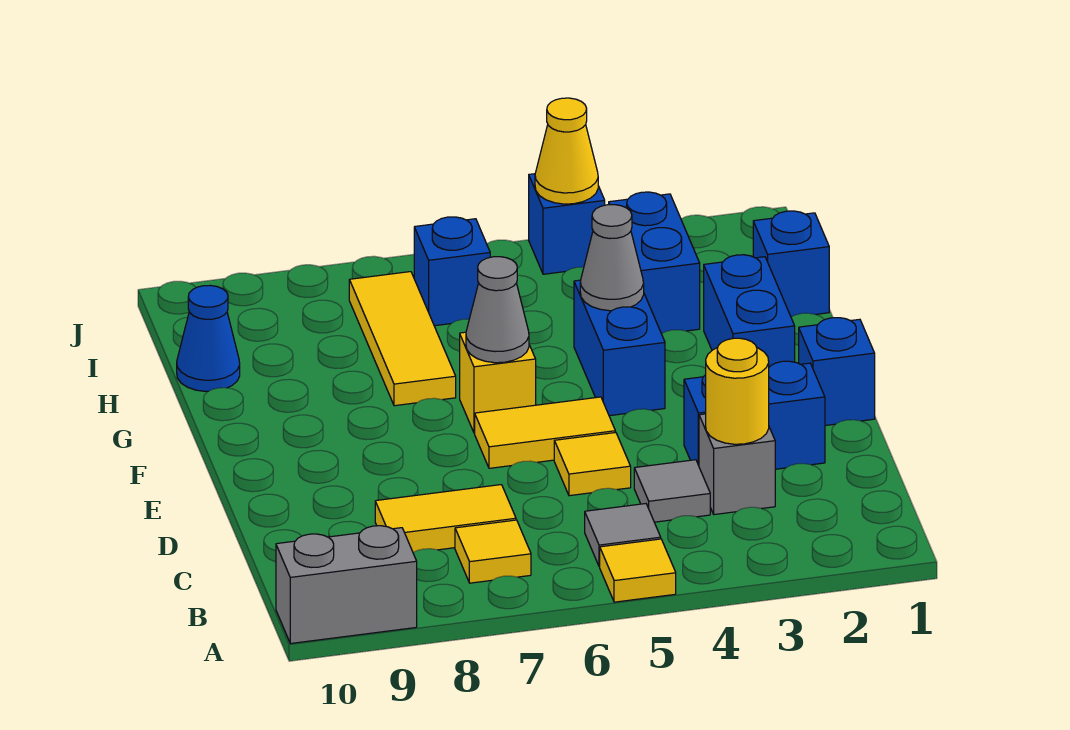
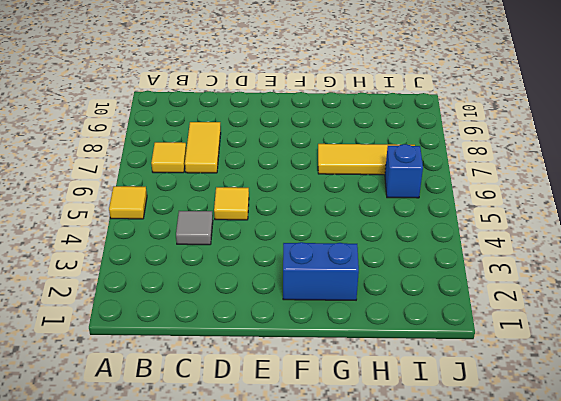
none -> grey brick A9:A10 level 1
none -> grey tile B5 level 1
none -> grey brick C3 level 1

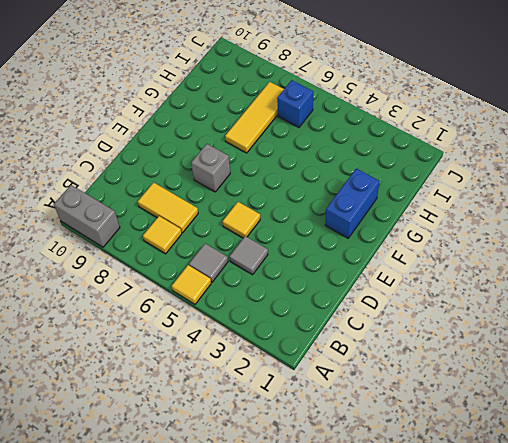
grey brick E7 level 1 -> grey brick C3 level 1
none -> blue brick D2:D3 level 1
none -> blue brick E1 level 1
none -> yellow tile E5:E6 level 1

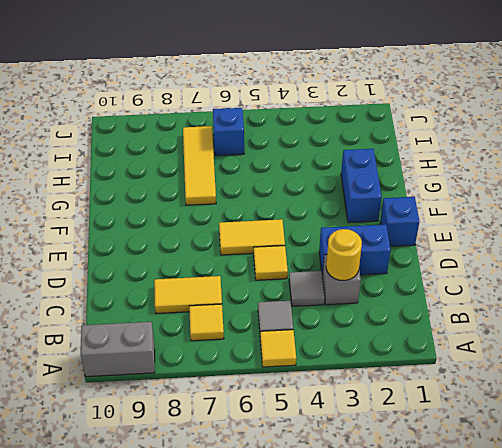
none -> blue brick F4:G4 level 1
none -> yellow brick F6 level 1
none -> blue brick H1 level 1

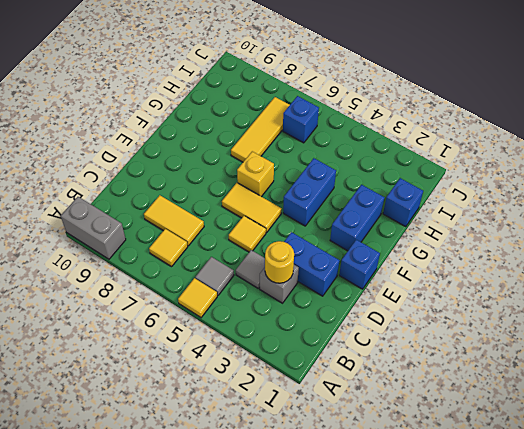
none -> blue brick H3:I3 level 1
none -> blue cone H10 level 1
none -> blue brick J4 level 1

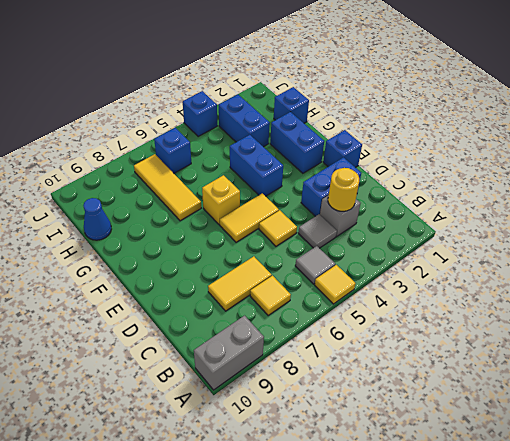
none -> grey cone F6 level 2
none -> grey cone G4 level 2
none -> yellow cone J4 level 2

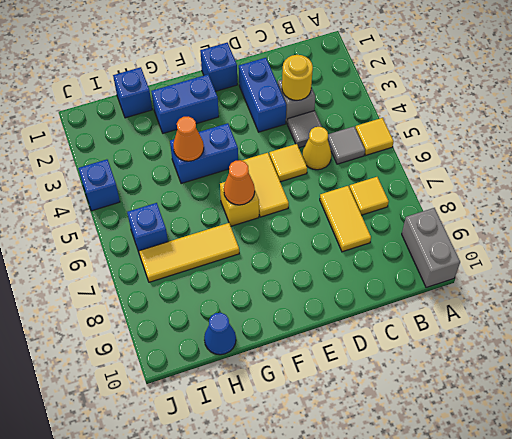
yellow cone C5 level 1 -> yellow cone J4 level 2
orange cone F6 level 2 -> grey cone F6 level 2
orange cone G4 level 2 -> grey cone G4 level 2
none -> blue brick H3:I3 level 1

